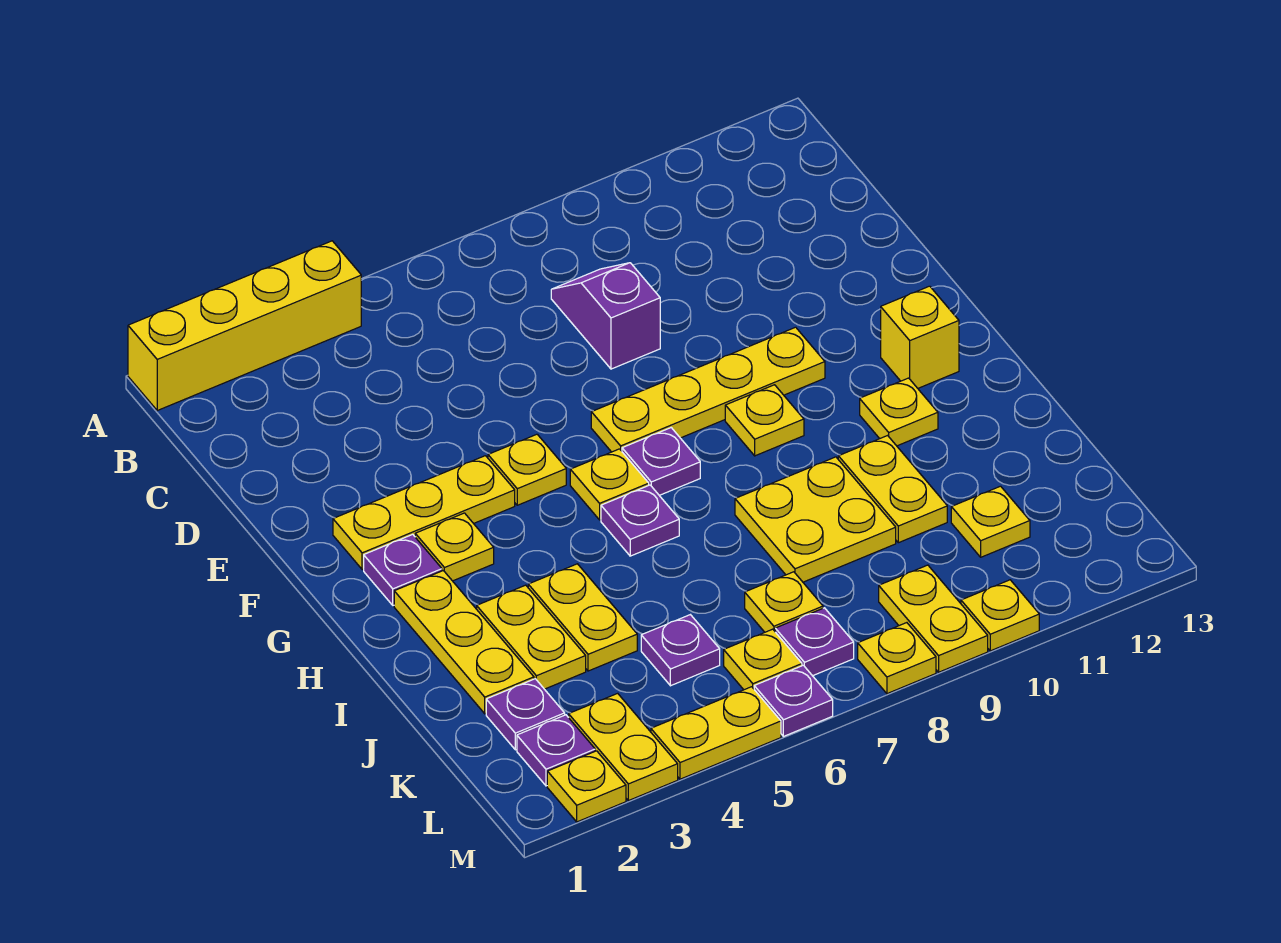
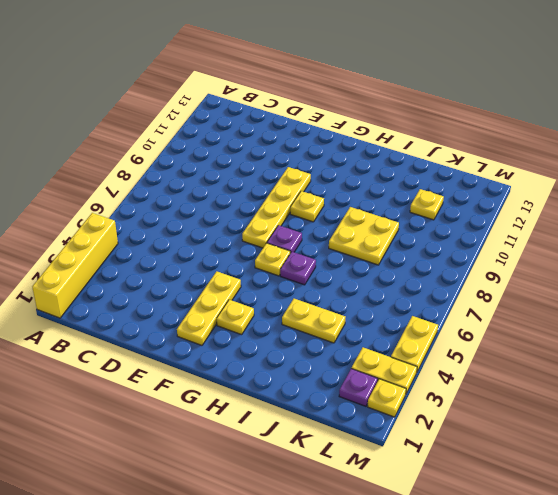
none -> purple slope C8:D8 level 1 top D
none -> yellow plate F5 level 1
none -> purple plate G2 level 1
none -> yellow brick G12 level 1

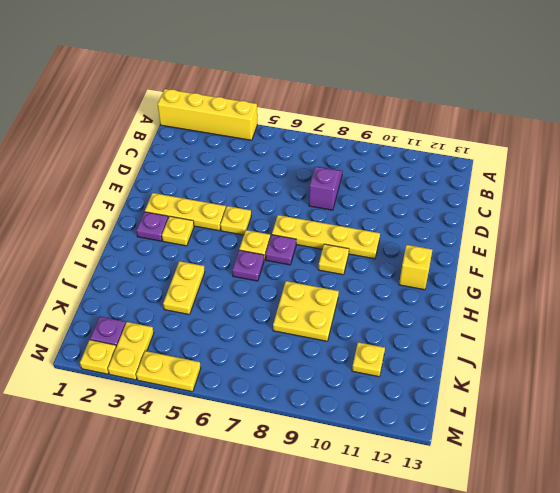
none -> yellow plate H2:J2 level 1
none -> yellow plate H11 level 1
none -> yellow plate I3:J3 level 1
none -> yellow plate I10:J10 level 1

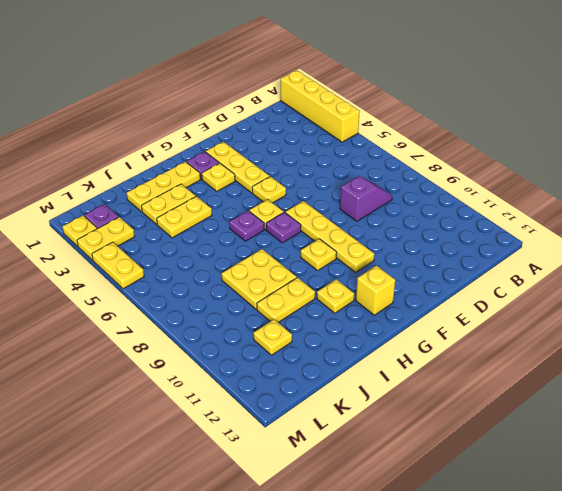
none -> purple plate K2 level 1
none -> purple plate K5 level 1
none -> yellow plate K7 level 1
none -> yellow plate L6 level 1

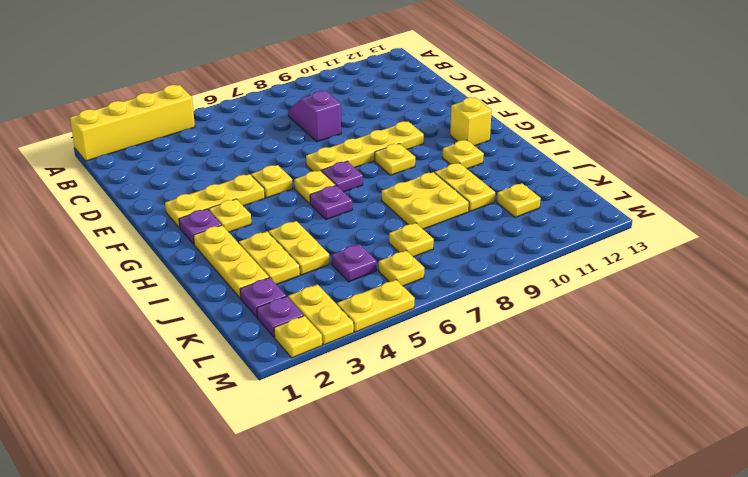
none -> purple plate L7 level 1
none -> yellow plate L9:M9 level 1
none -> purple plate M6 level 1
none -> yellow plate M8 level 1

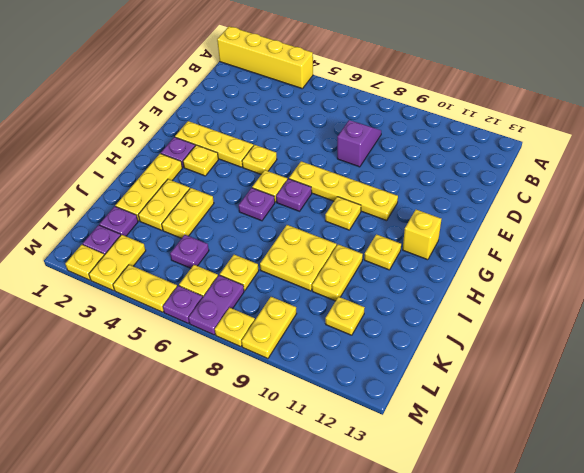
purple plate L7:M7 level 1 -> purple plate L7 level 1
none -> yellow plate M10 level 1

